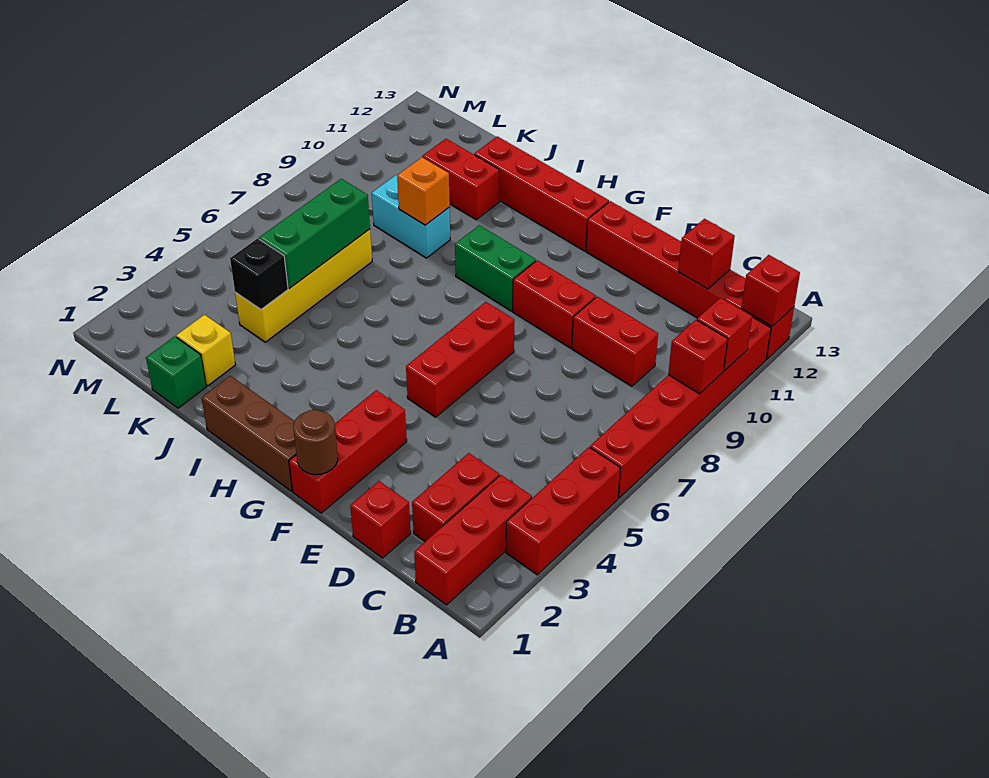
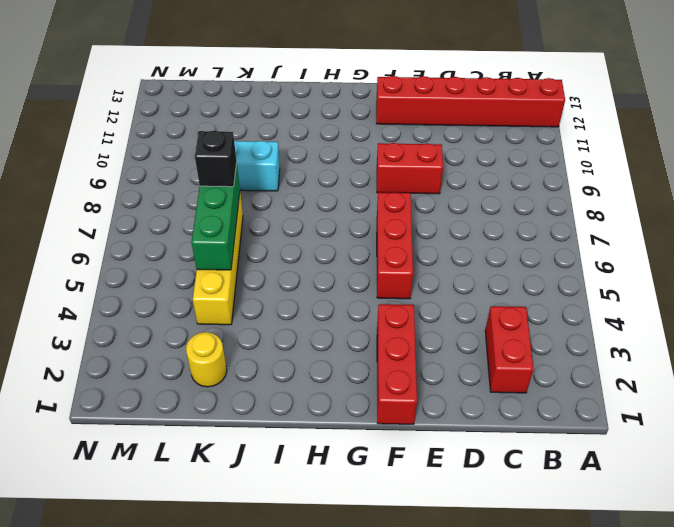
yellow round brick K2 level 1 -> yellow brick K2 level 1
black brick K7 level 3 -> black brick K4 level 2
none -> red brick A3:A5 level 1
none -> red brick A6:A11 level 1
none -> red brick B1:B3 level 1

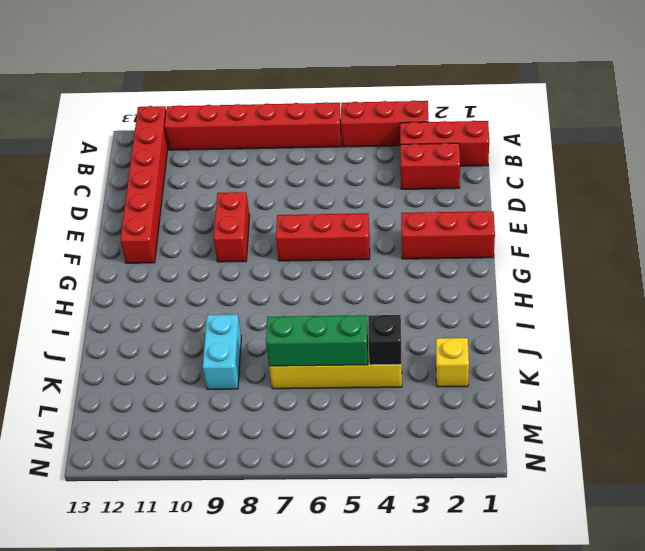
none -> red brick C9:D9 level 1
none -> red brick D1 level 1
none -> brown brick G1:I1 level 1

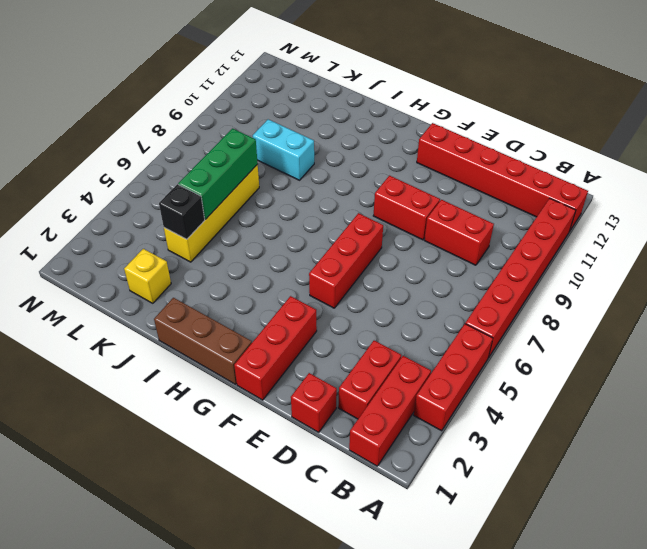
none -> green brick G9:H9 level 1
none -> red brick G12:J12 level 1
none -> red brick J11:K11 level 1

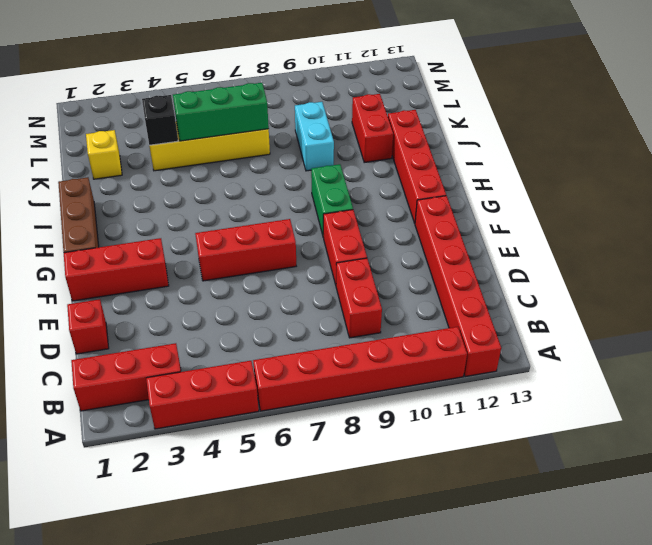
none -> red brick C2:C3 level 1
none -> green brick K1 level 1
none -> red brick A9 level 2

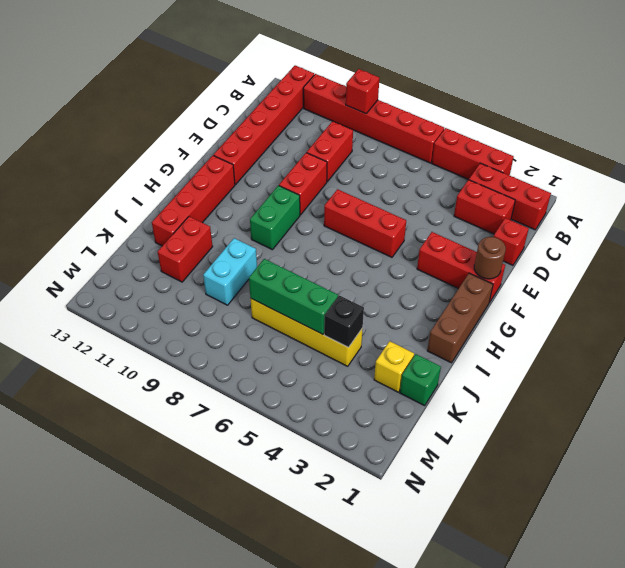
none -> red brick A10 level 2
none -> red brick A12 level 2
none -> red brick C12 level 2

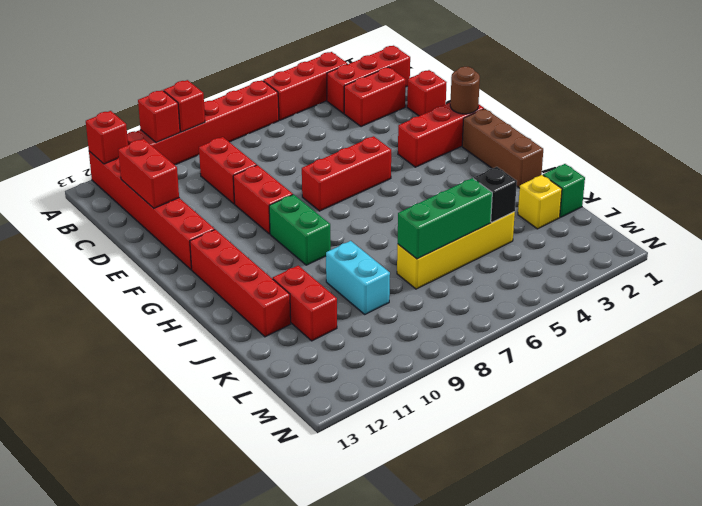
red brick C12:D12 level 2 -> red brick C12 level 2
none -> orange brick J9 level 2

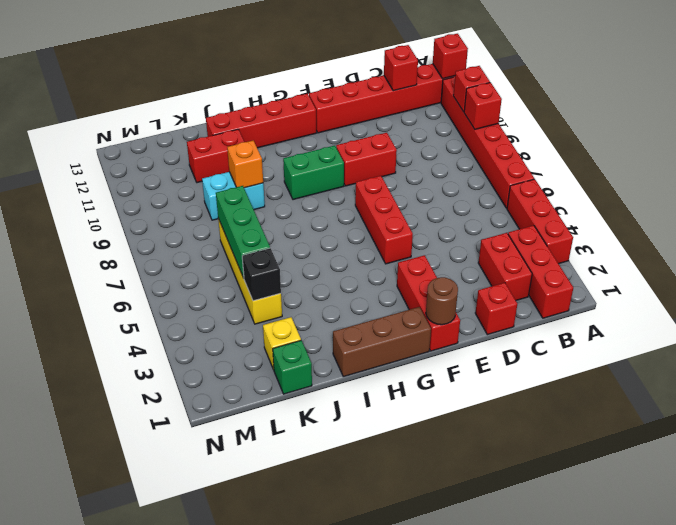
none -> red brick C9:D9 level 1

